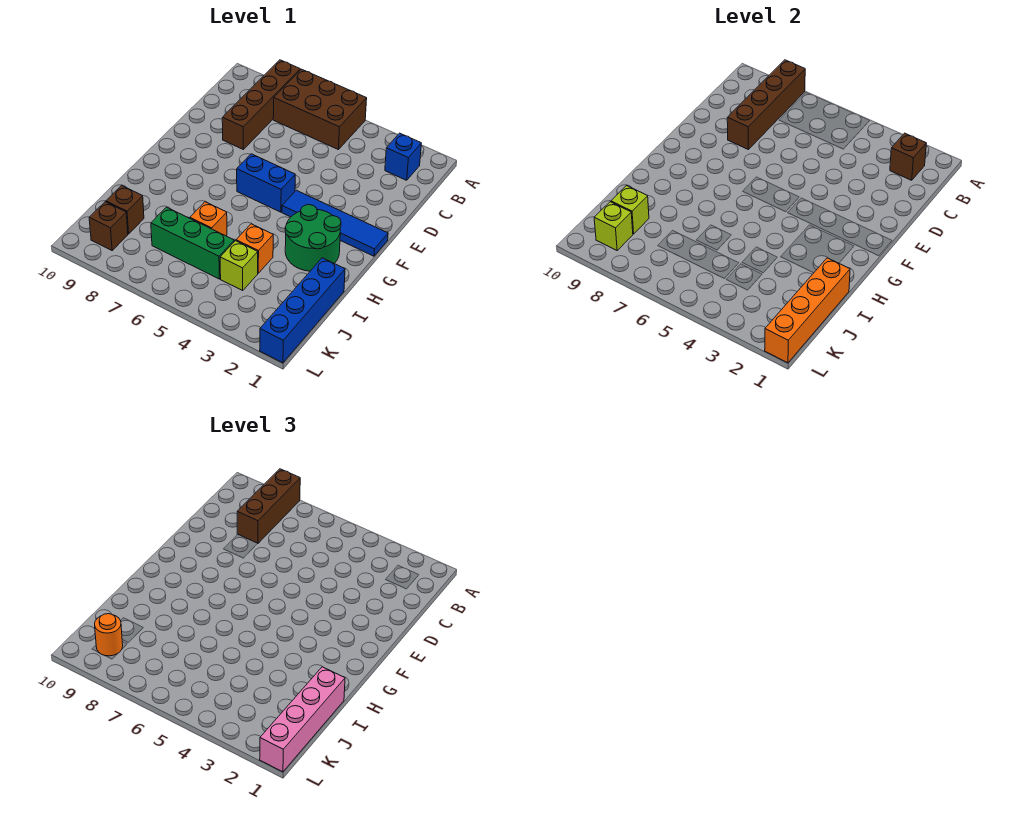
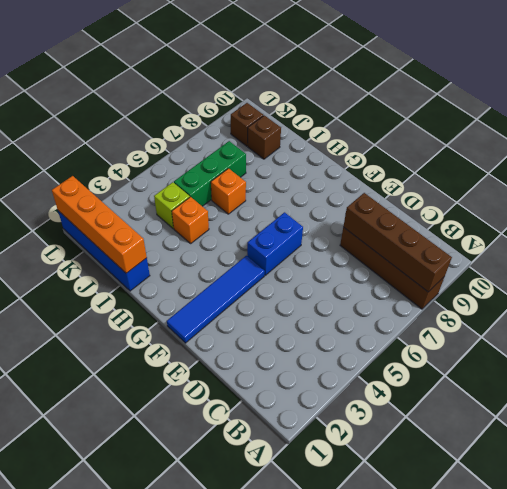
none -> brown brick A5:B7 level 1
none -> blue brick B2 level 1
none -> green round brick G2:H3 level 1

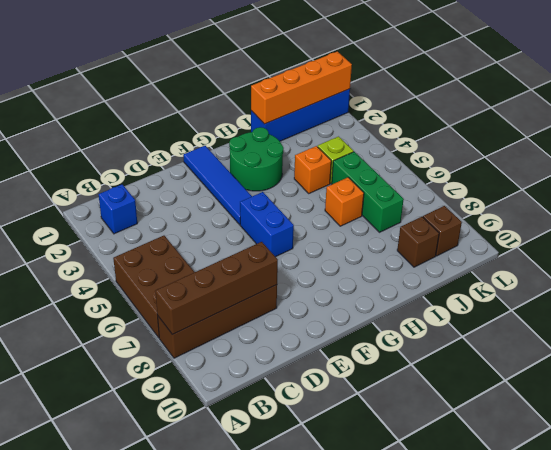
none -> brown brick B2 level 2
none -> lime brick J9 level 2
none -> lime brick K9 level 2

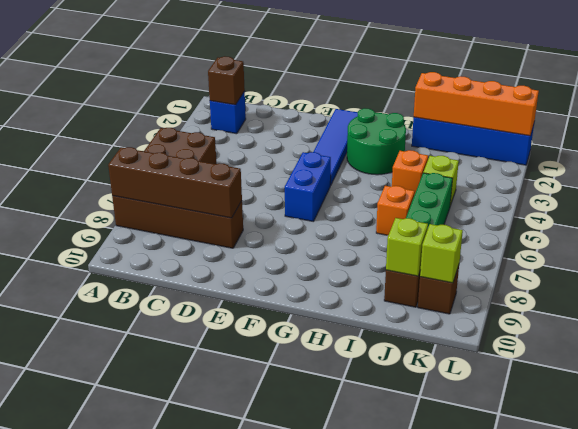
none -> brown brick A8:C8 level 3
none -> pink brick I1:L1 level 3
none -> orange round brick K9 level 3

